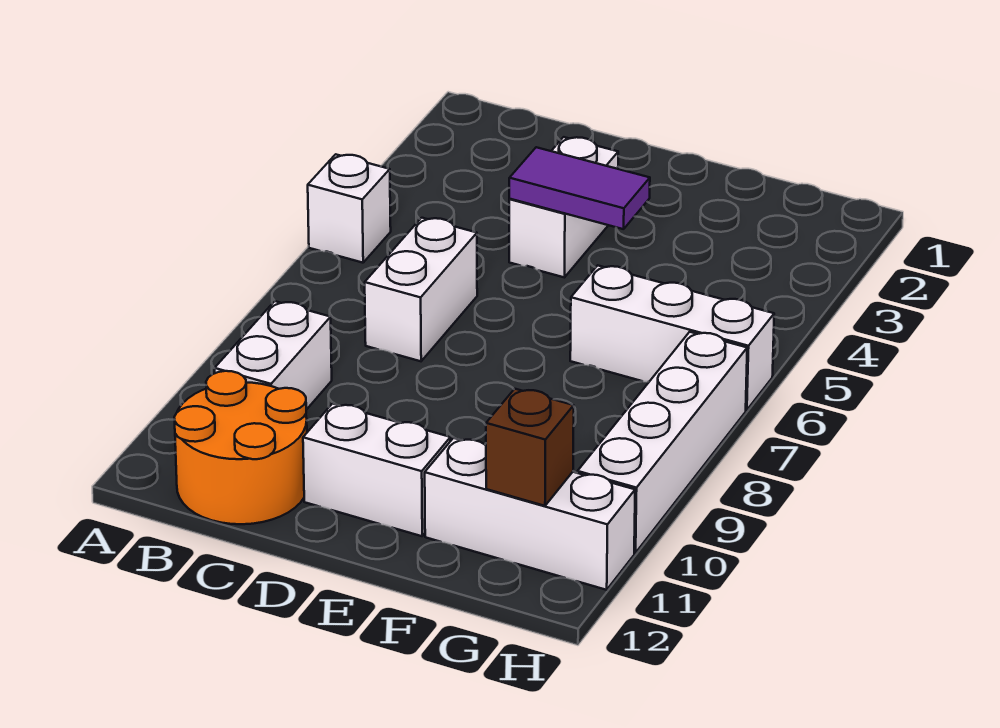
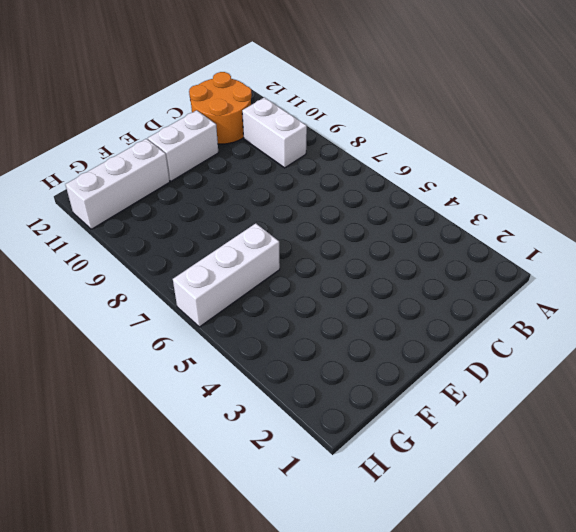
none -> white brick A5 level 1
none -> white brick C6:C7 level 1

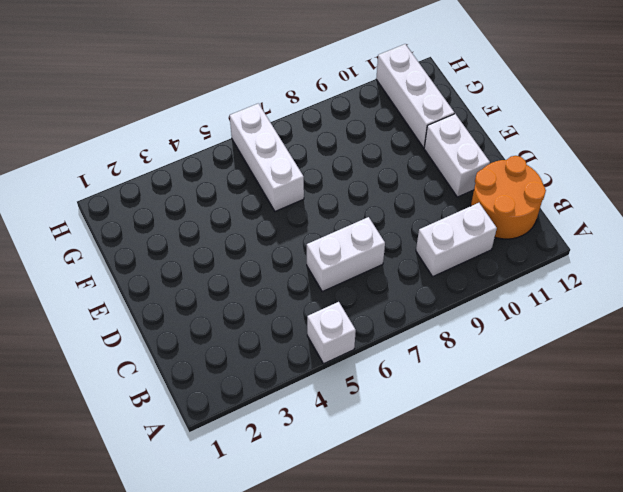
none -> white brick D3:D4 level 1
none -> white brick H7:H10 level 1

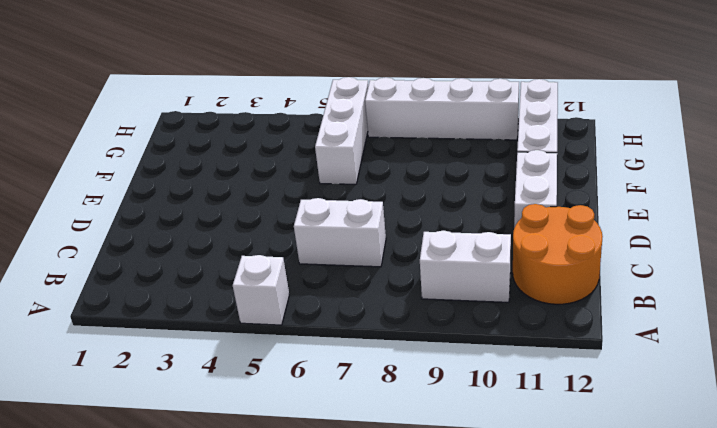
none -> white brick D3:D4 level 1
none -> purple tile D4:E4 level 2

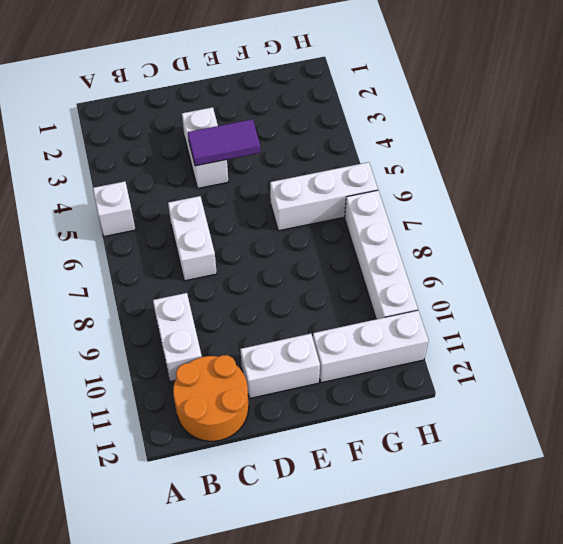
none -> brown brick G11 level 2

